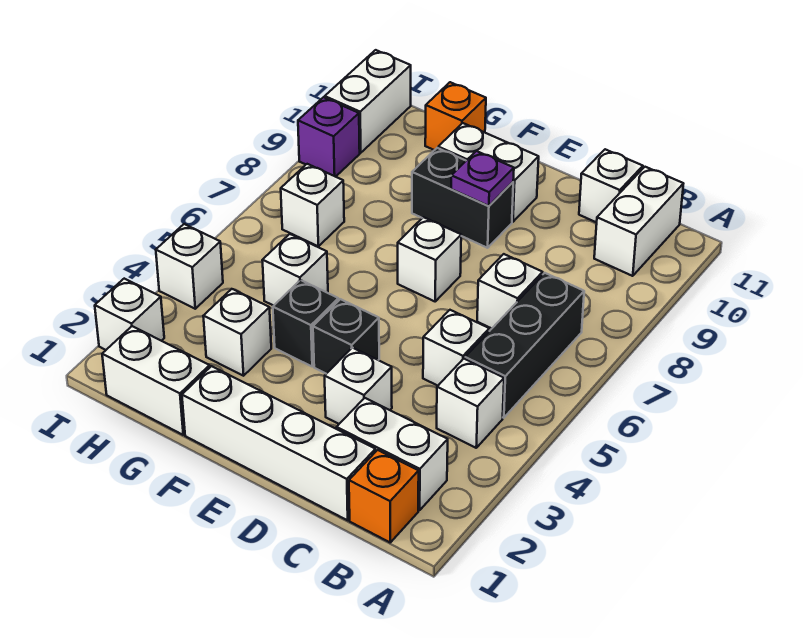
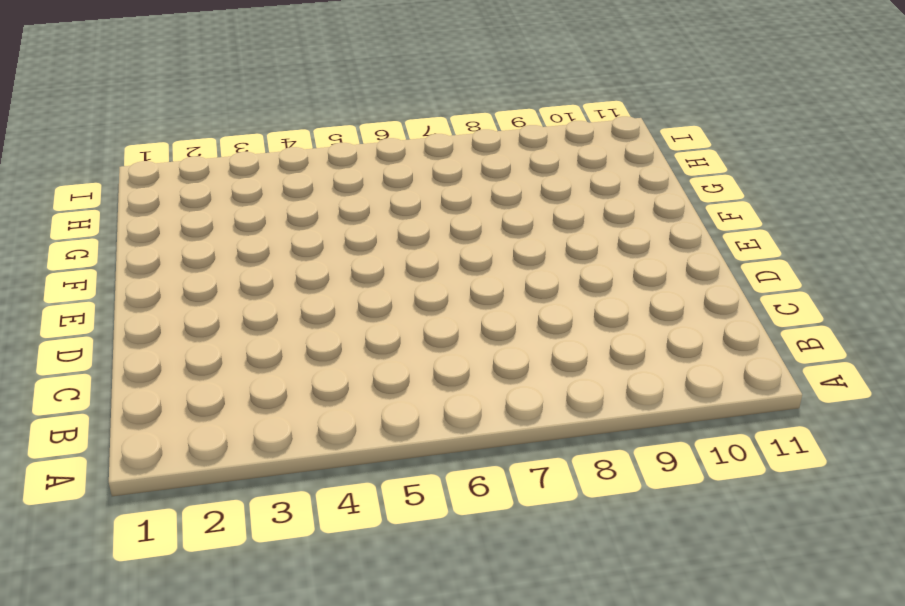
none -> orange brick B1 level 1
none -> white brick B2:C2 level 1
none -> white brick B4 level 1

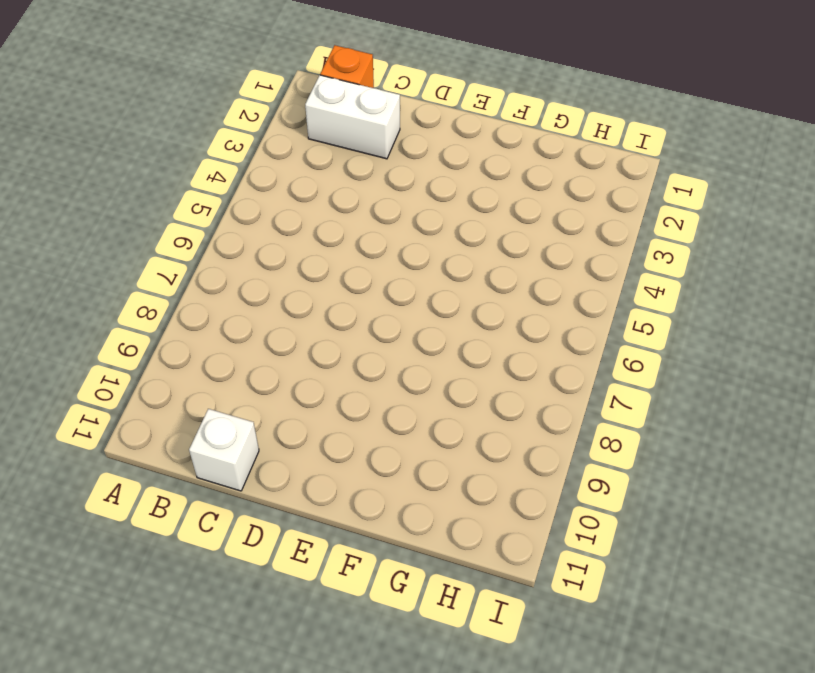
none -> white brick B4 level 1
none -> black brick B5:B7 level 1
none -> white brick B10:B11 level 1

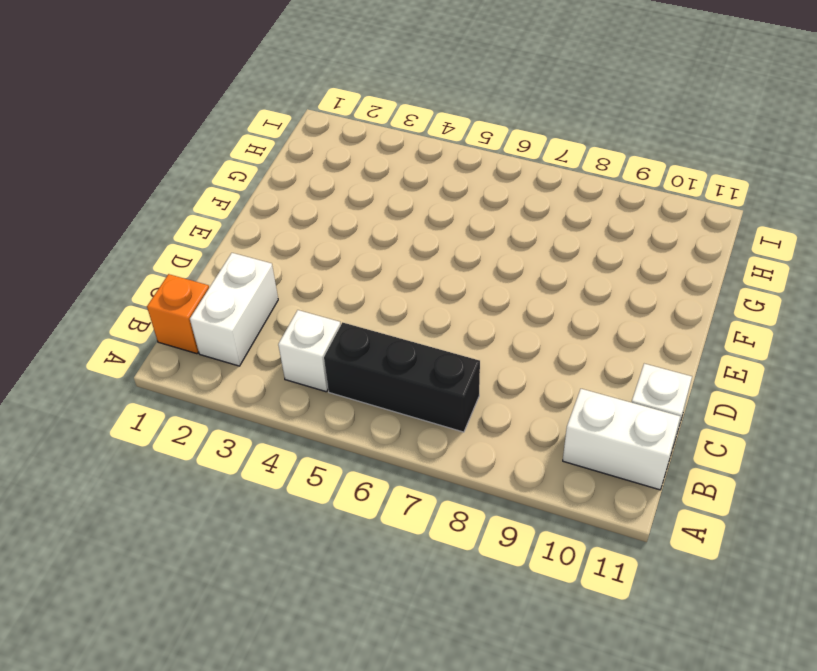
none -> white brick C1:F1 level 1
none -> white brick C5 level 1
none -> white brick C7 level 1

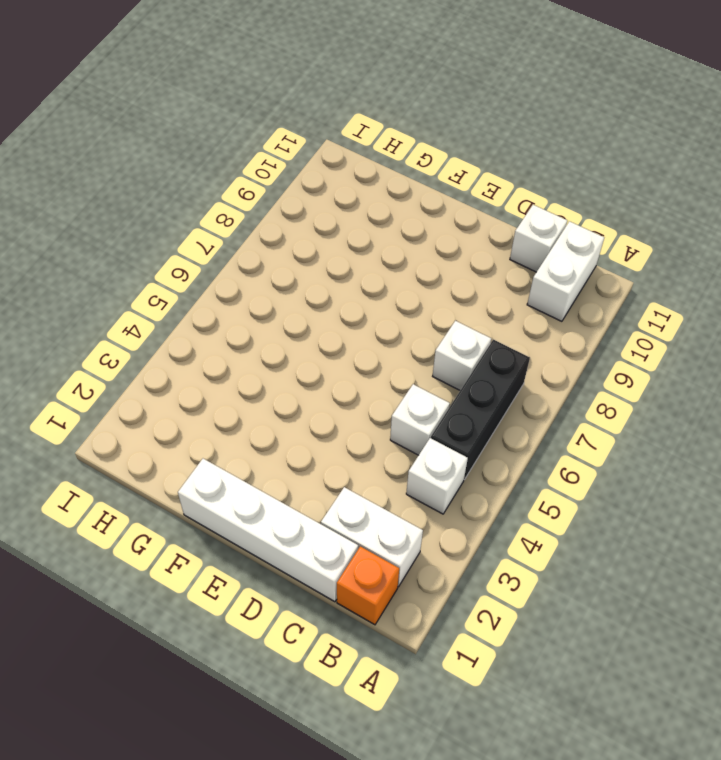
none -> white brick D3 level 1
none -> black brick E4 level 1
none -> white brick E7 level 1

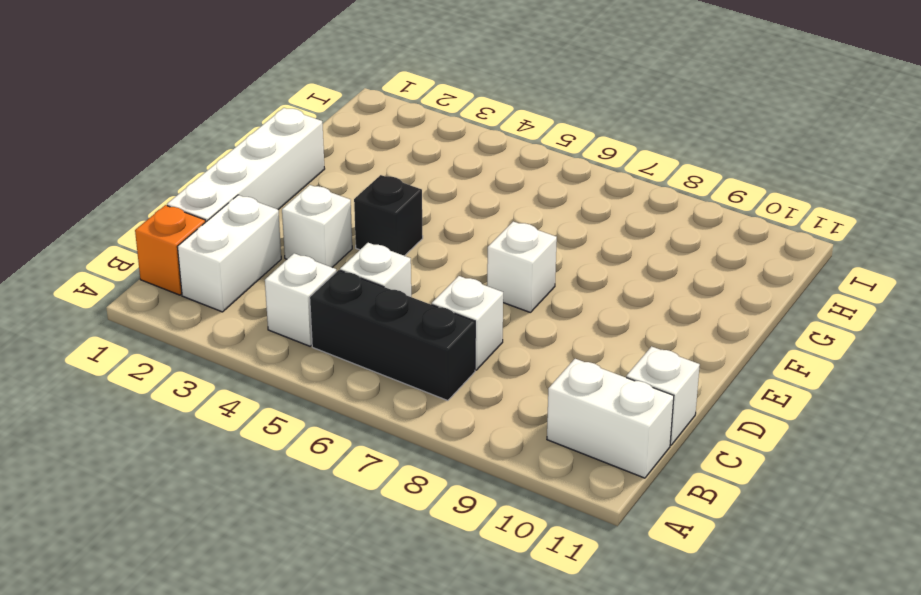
none -> black brick E9:F9 level 1
none -> white brick E10:F10 level 1
none -> black brick F4 level 1

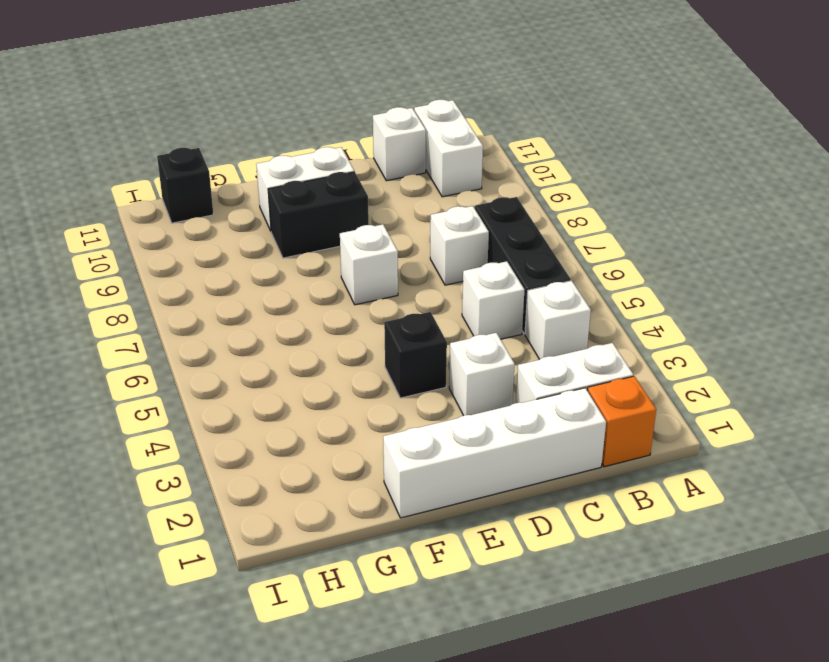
black brick H11 level 1 -> black brick F4 level 1
none -> white brick G1:H1 level 1
none -> white brick G3 level 1
none -> white brick G5 level 1

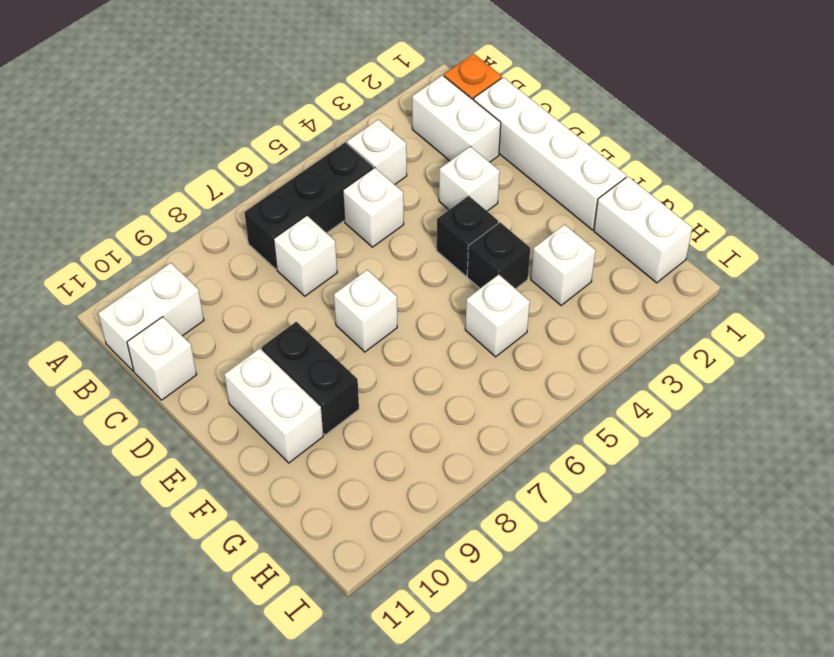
none -> orange brick G11 level 1
none -> white brick H7 level 1
none -> white brick I2 level 1

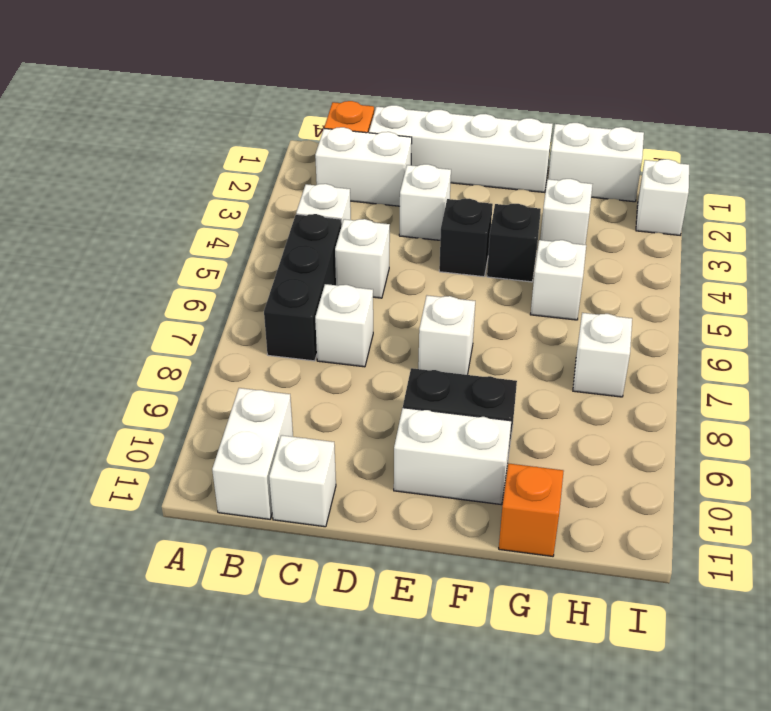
none -> white brick I4 level 1
none -> purple brick I9 level 1
none -> white brick I10:I11 level 1

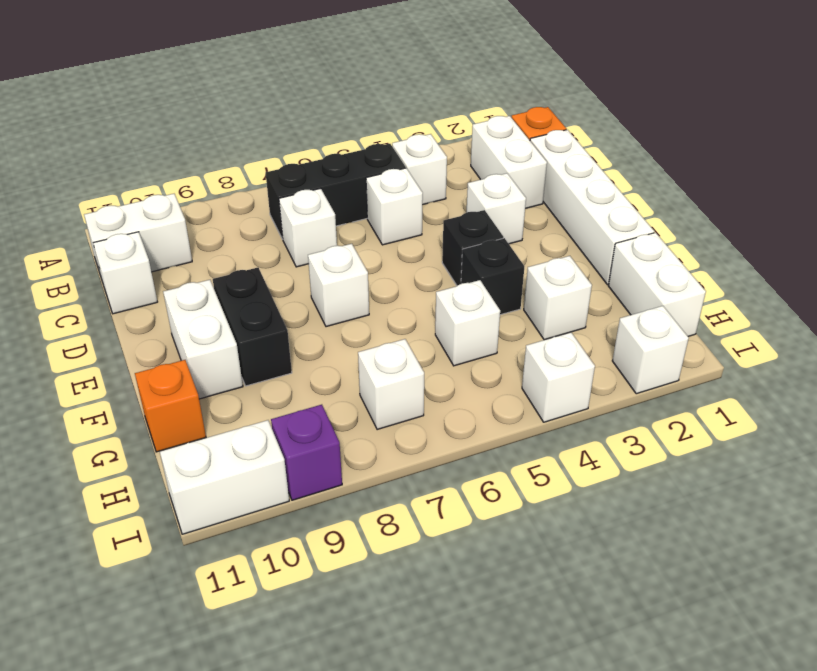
none -> purple plate E9 level 2

